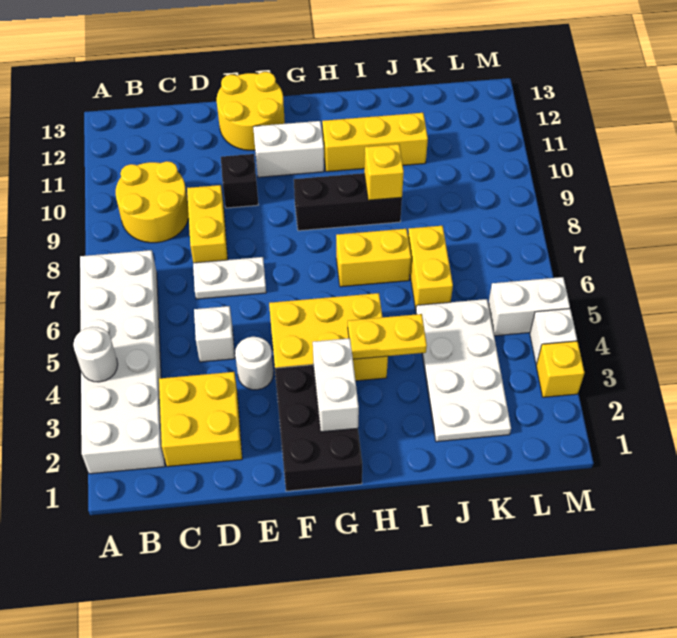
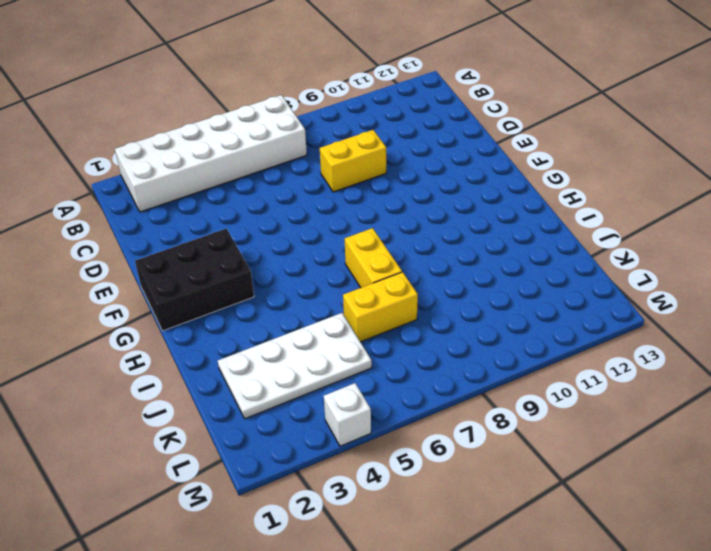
none -> yellow round brick B9:C10 level 1
none -> yellow brick C2:D3 level 1
none -> white brick D5 level 1

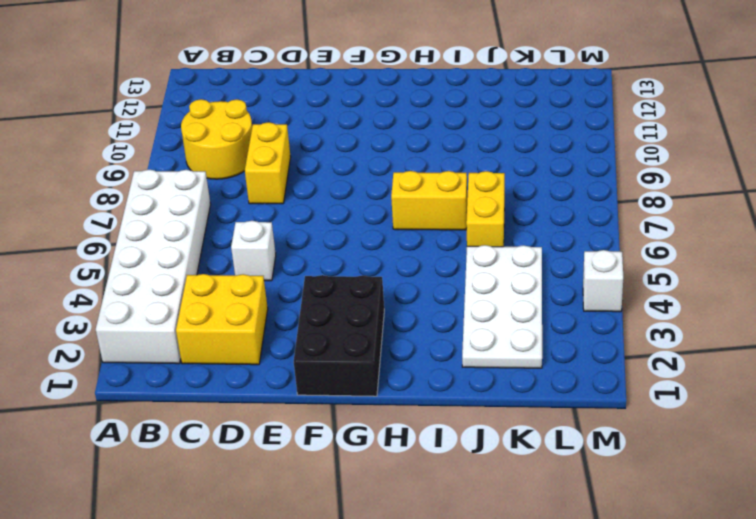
none -> white plate D7:E7 level 1
none -> white round brick E4 level 1
none -> black brick E10 level 1

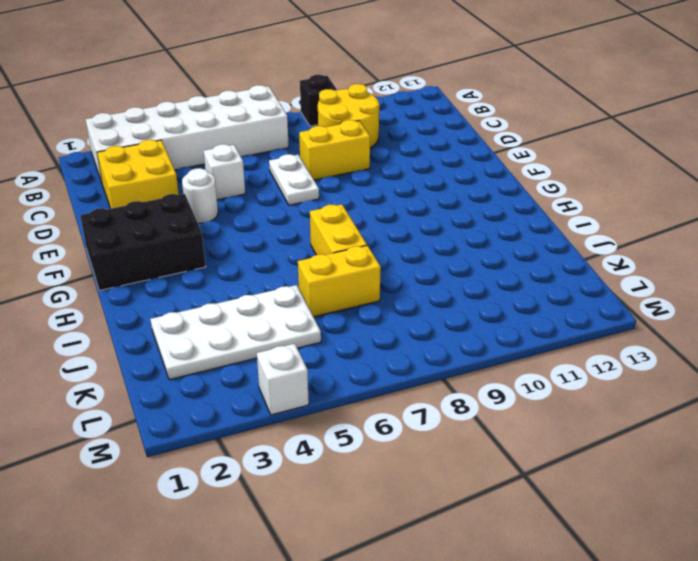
black brick A9 level 1 -> black brick E10 level 1
none -> yellow round brick E12:F13 level 1
none -> yellow brick F4:H5 level 1
none -> white brick F11:G11 level 1

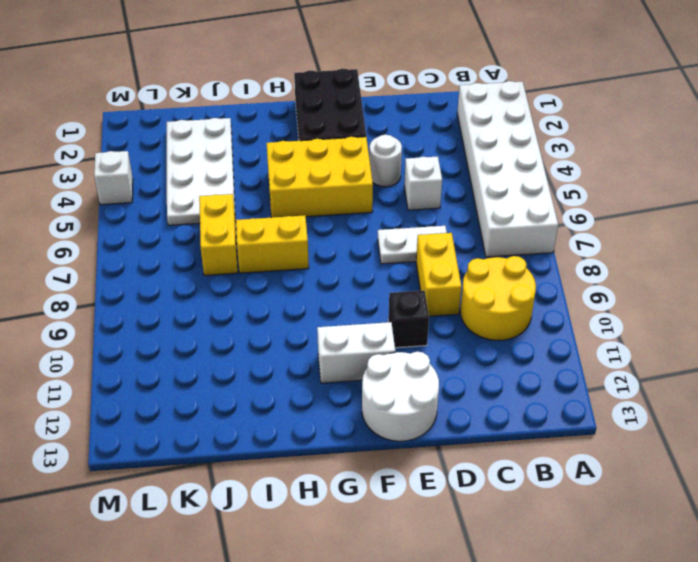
white round brick E12:F13 level 1 -> yellow round brick E12:F13 level 1
none -> yellow brick C2:D3 level 1
none -> black brick G9:I9 level 1
none -> yellow brick H11:J11 level 1

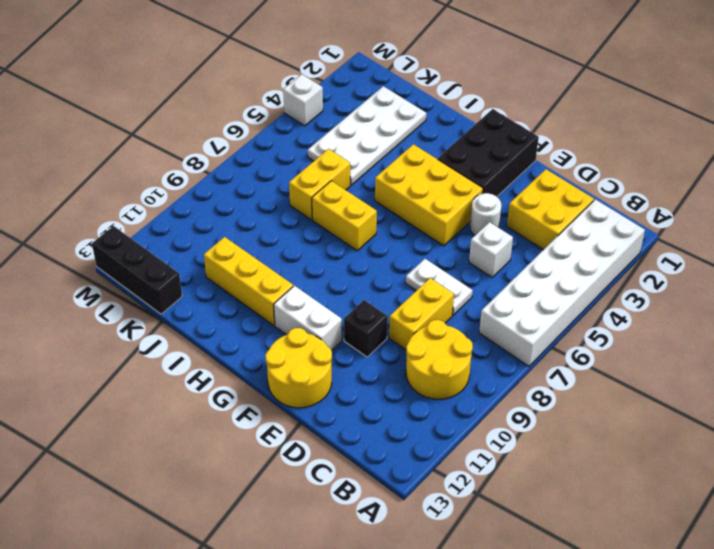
black brick K13:M13 level 1 -> black brick G9:I9 level 1
none -> white brick L5:M5 level 1
none -> yellow brick M3 level 1
none -> white round brick A4 level 2

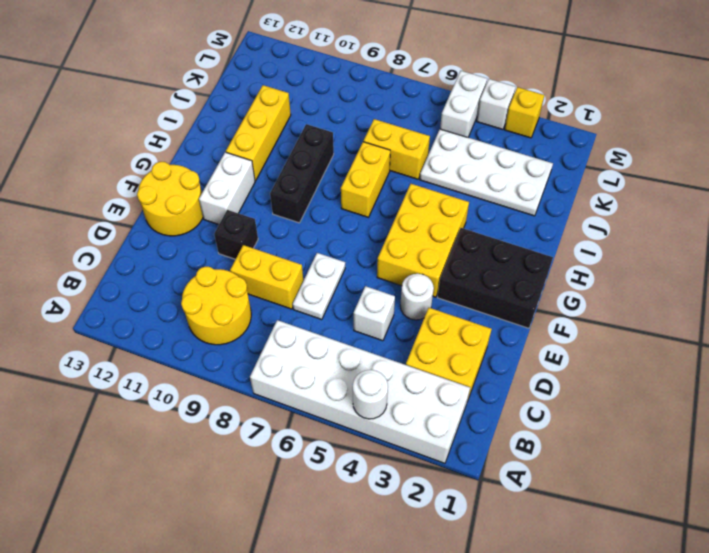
none -> white brick G2:G3 level 2
none -> yellow plate H4:I4 level 2
none -> yellow brick I9 level 2

